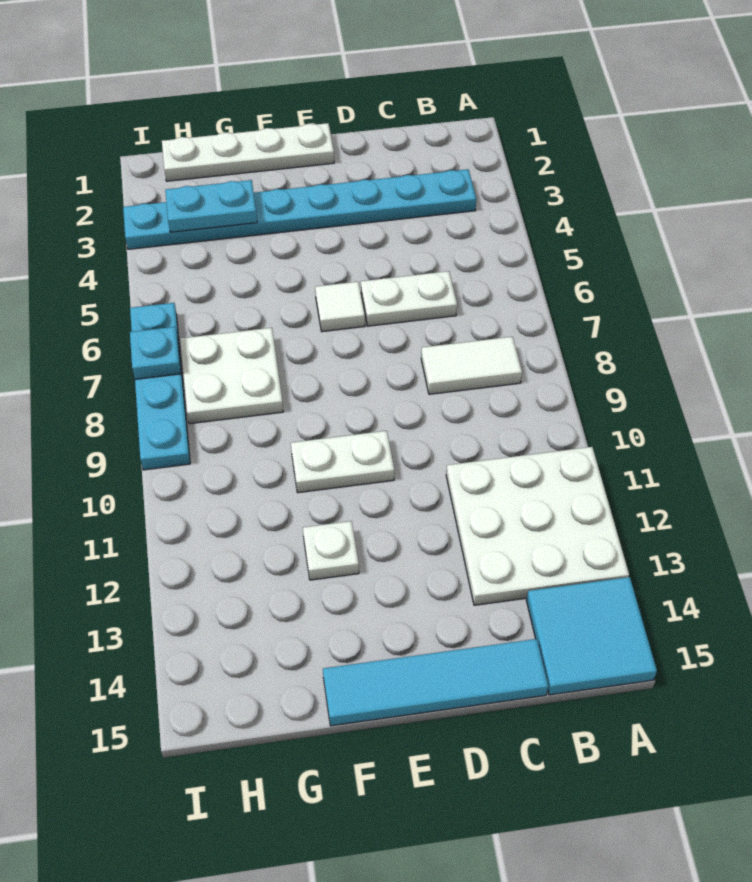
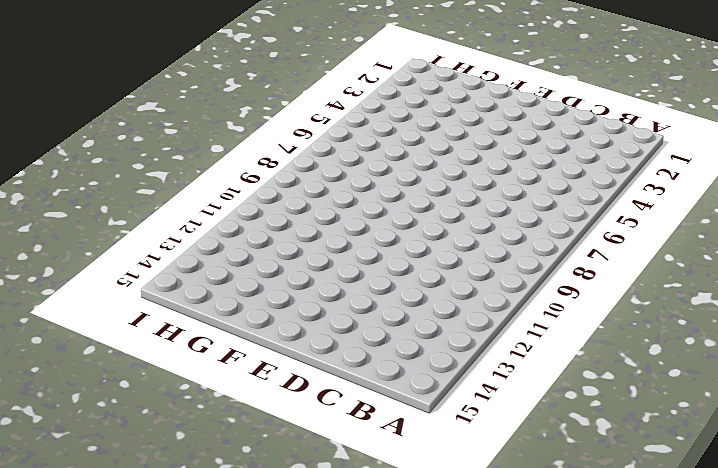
none -> white plate A11:C13 level 1
none -> cyan tile A14:B15 level 1
none -> cyan plate B3:I3 level 1

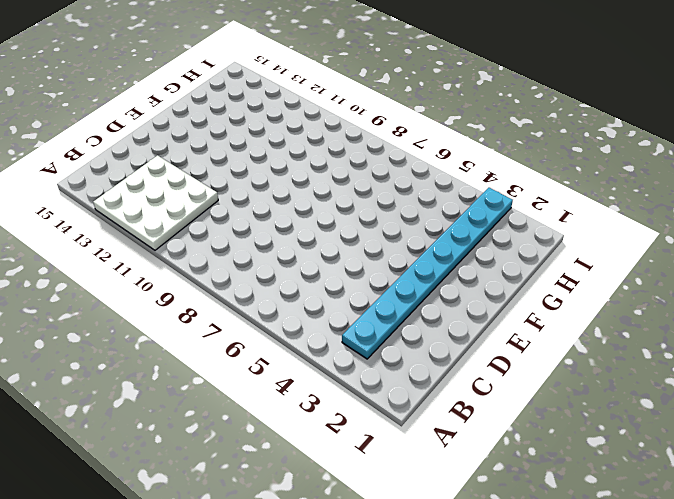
none -> cyan tile A14:B15 level 1
none -> white tile B8:C8 level 1
none -> white plate C6:D6 level 1

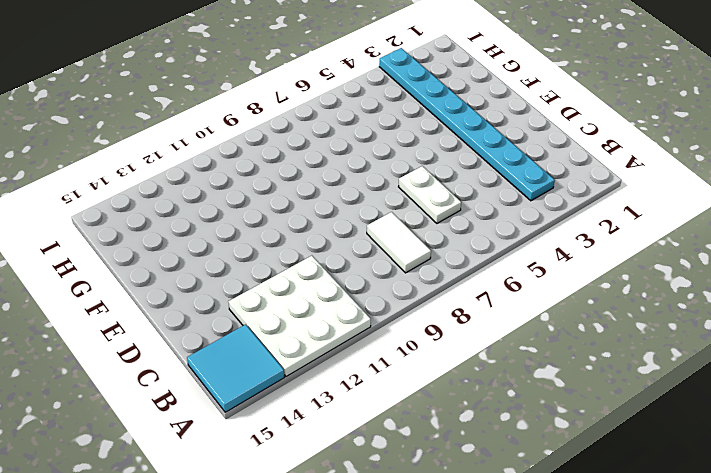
none -> cyan tile C15:F15 level 1
none -> white plate E1:H1 level 1
none -> white tile E6 level 1

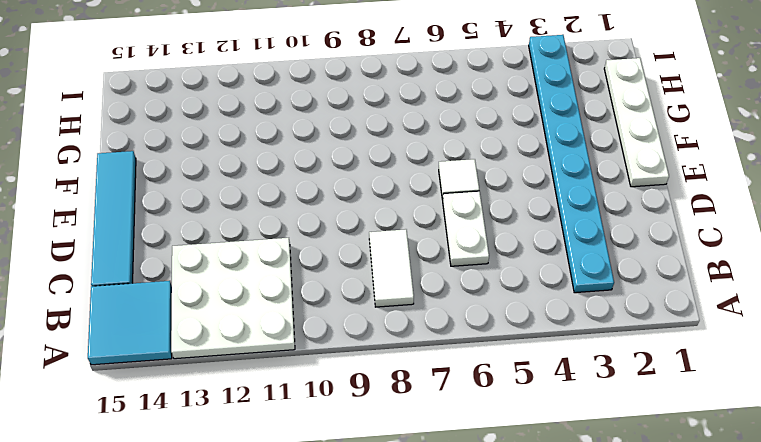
none -> white plate E10:F10 level 1
none -> white plate F12 level 1
none -> white plate G7:H8 level 1

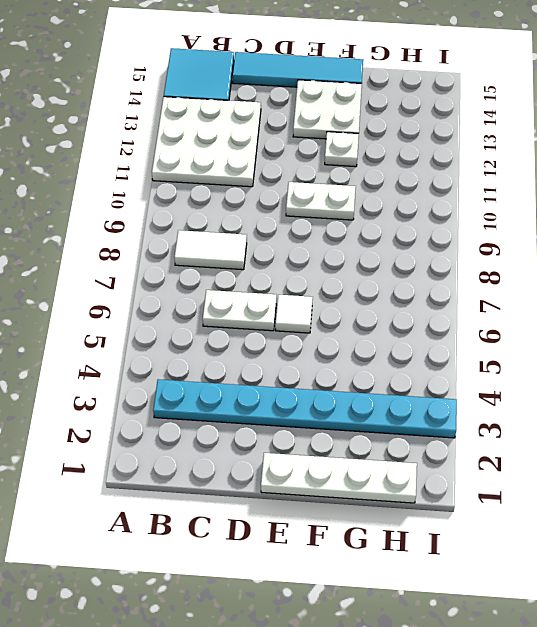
white plate E13:F14 level 1 -> white plate G7:H8 level 1
none -> cyan plate I6:I9 level 1
none -> cyan plate G3:H3 level 2
none -> cyan plate I7 level 2

